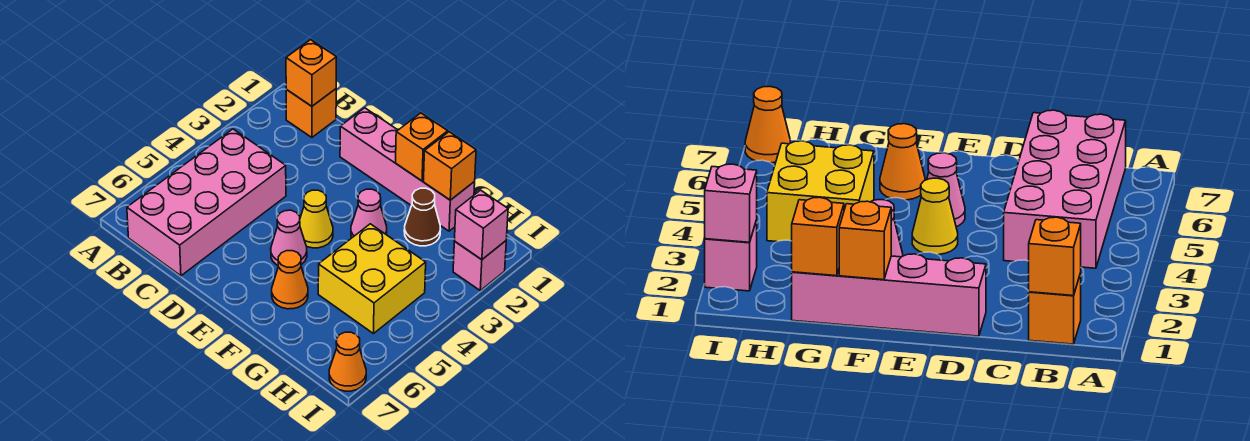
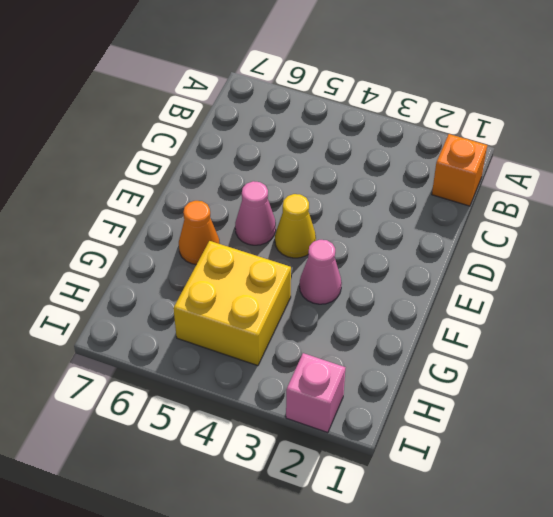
none -> pink brick B4:C7 level 1
none -> pink brick D1:G1 level 1
none -> brown cone G2 level 1

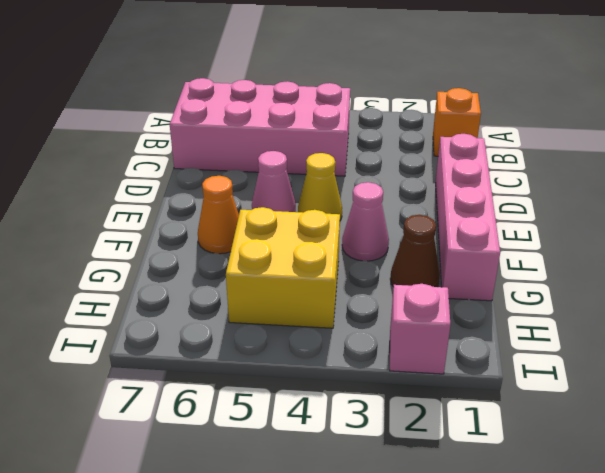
none -> orange cone I7 level 1
none -> orange brick B1 level 2
none -> orange brick F1 level 2

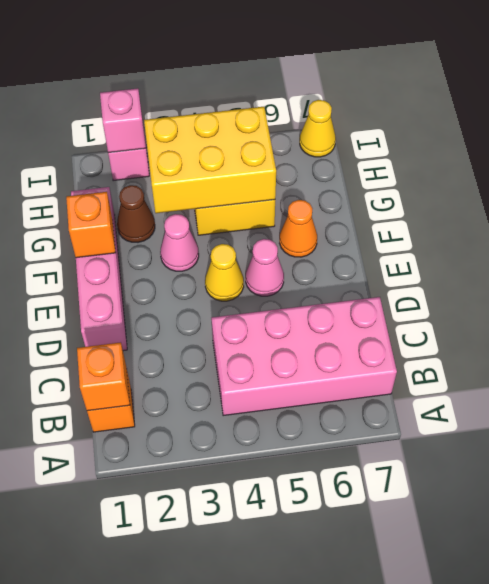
yellow brick G3:H5 level 2 -> none
yellow cone I7 level 1 -> orange cone I7 level 1
none -> orange brick G1 level 2

